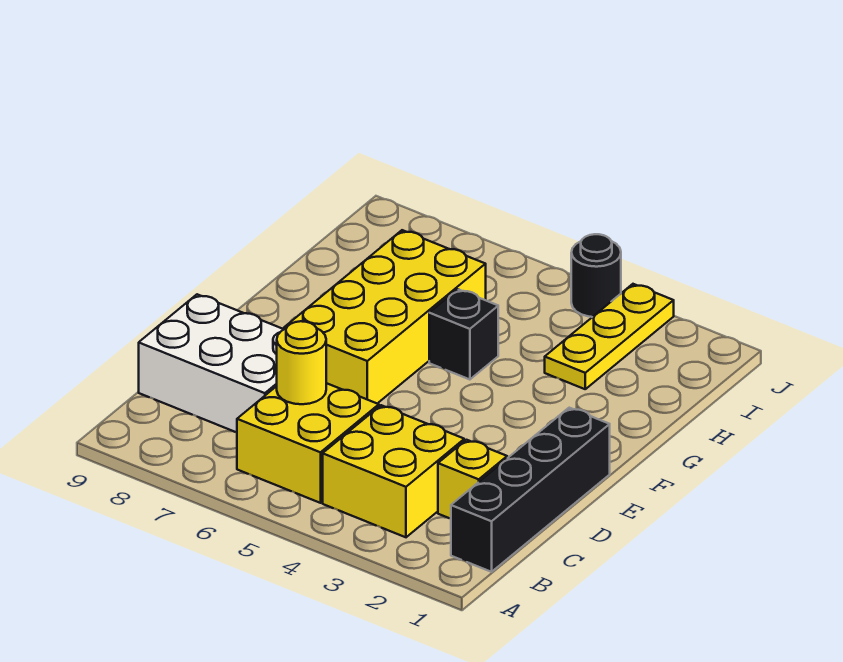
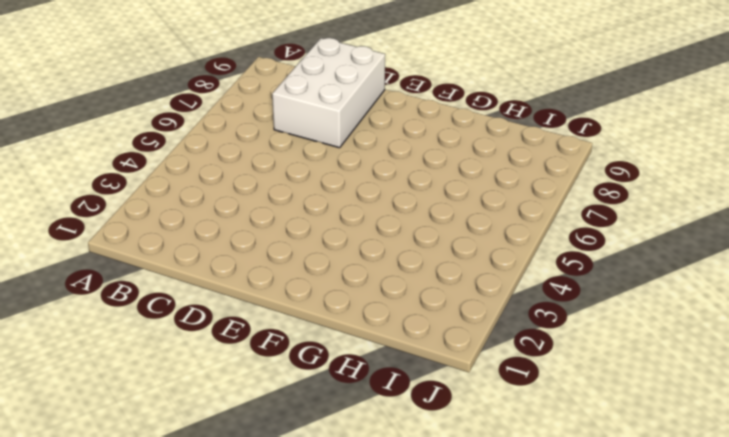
none -> black brick B1:E1 level 1
none -> yellow brick B3:C4 level 1

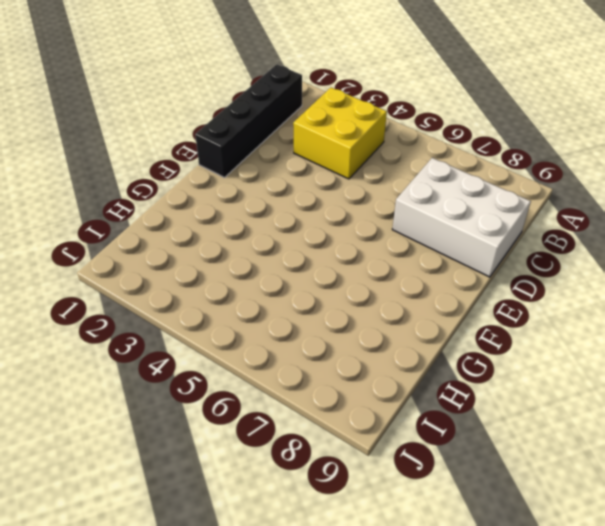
none -> yellow brick B5:C6 level 1
none -> yellow brick C2 level 1

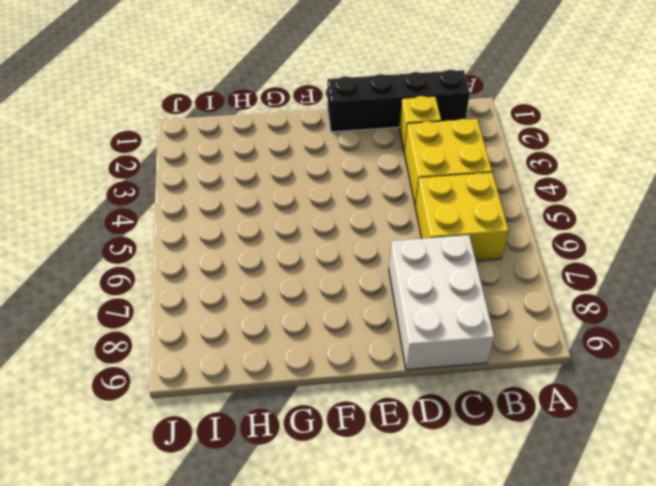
none -> yellow brick E6:H7 level 1
none -> black brick G5 level 1

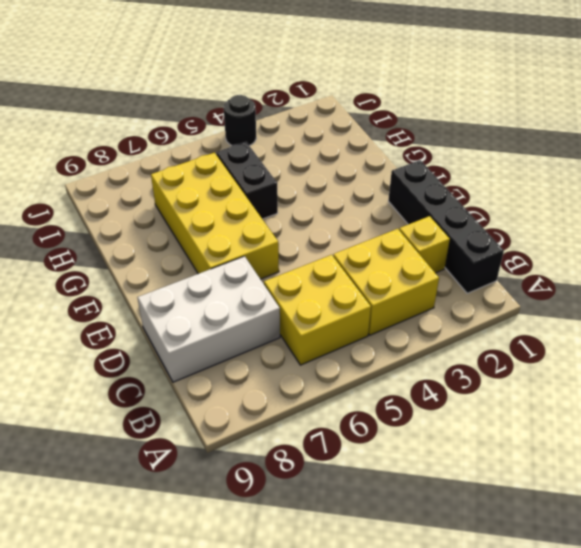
black brick G5:H5 level 1 -> black brick G5 level 1
none -> yellow plate H3:J3 level 1
none -> yellow round brick C6 level 2

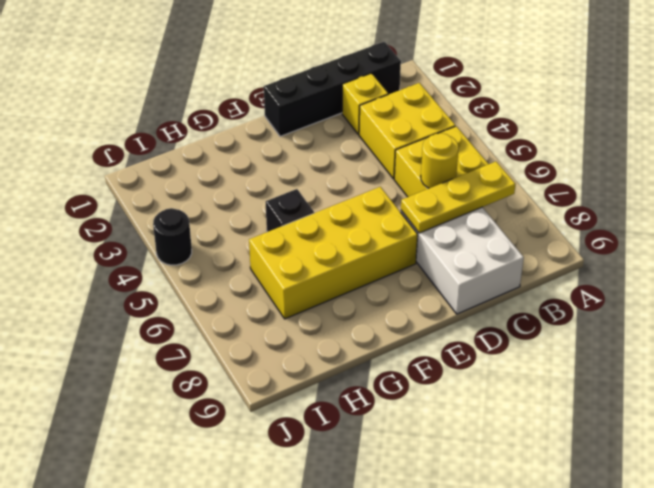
yellow plate B7:D7 level 2 -> yellow plate H3:J3 level 1

